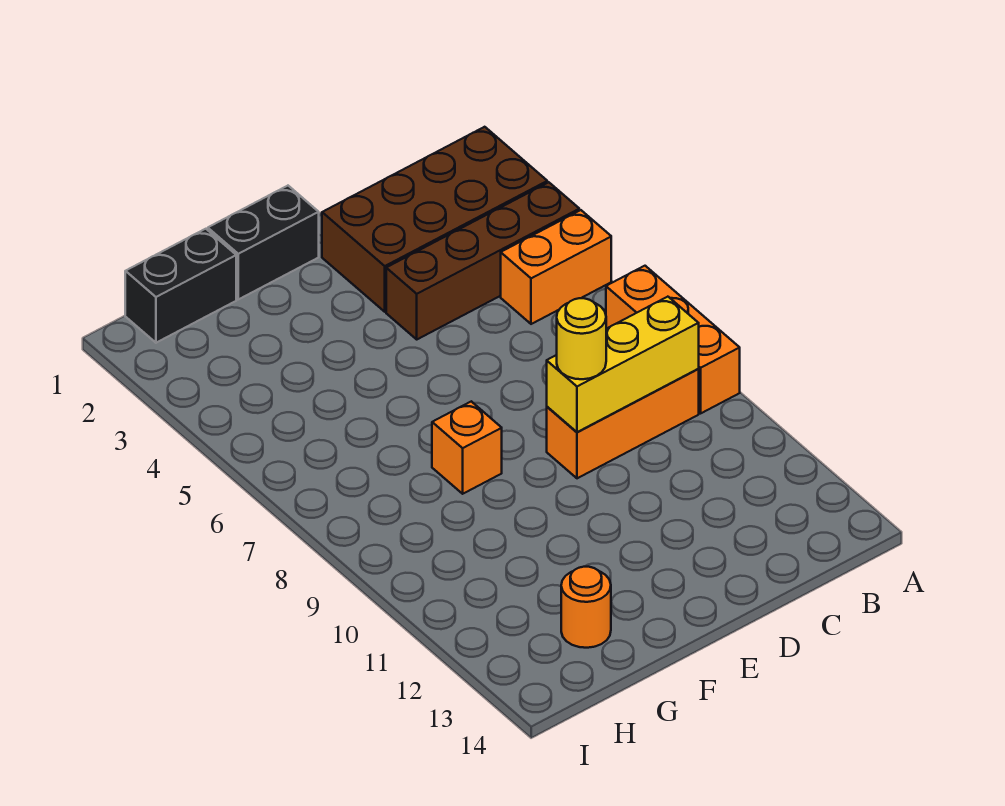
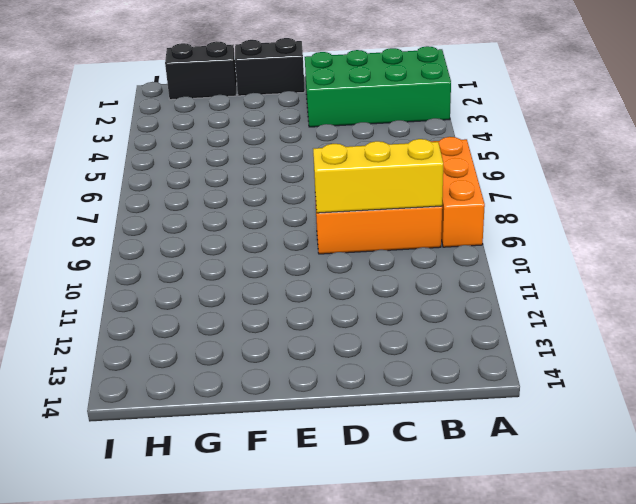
green brick A2:D3 level 1 -> brown brick A2:D3 level 1
none -> brown brick A4:D4 level 1
none -> orange brick A5:B5 level 1

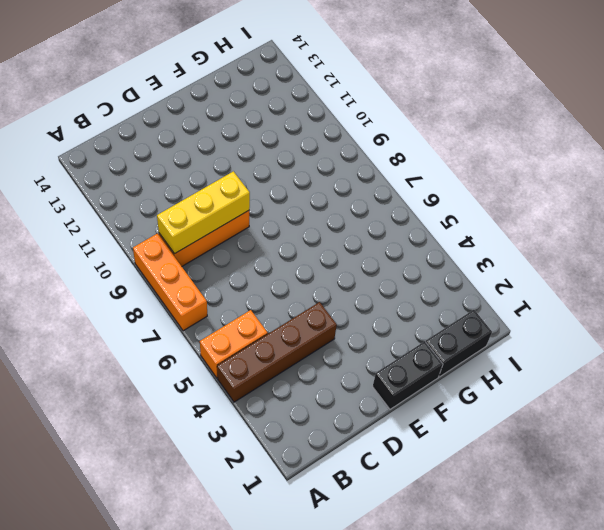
none -> brown brick A2:D3 level 1
none -> orange brick F8 level 1

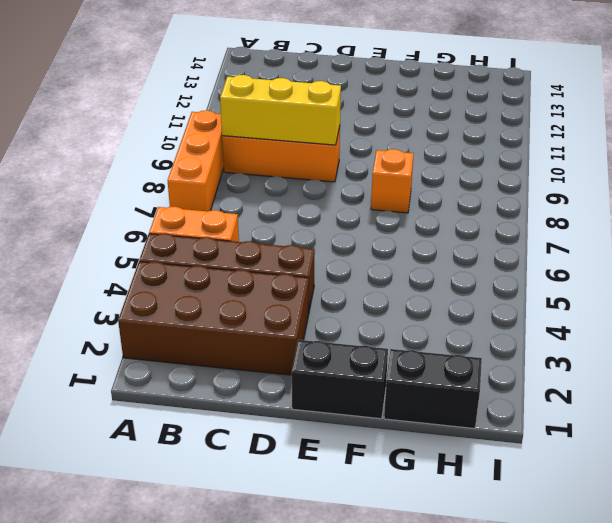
none -> orange round brick G13 level 1
none -> yellow round brick D9 level 3

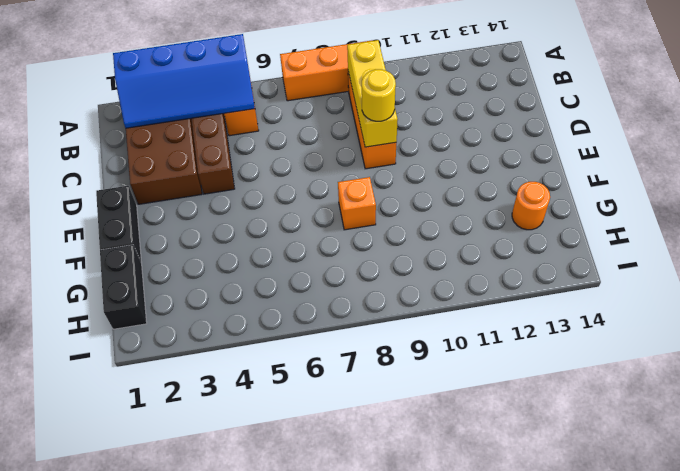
blue slope A2:B5 level 2 top A -> none

